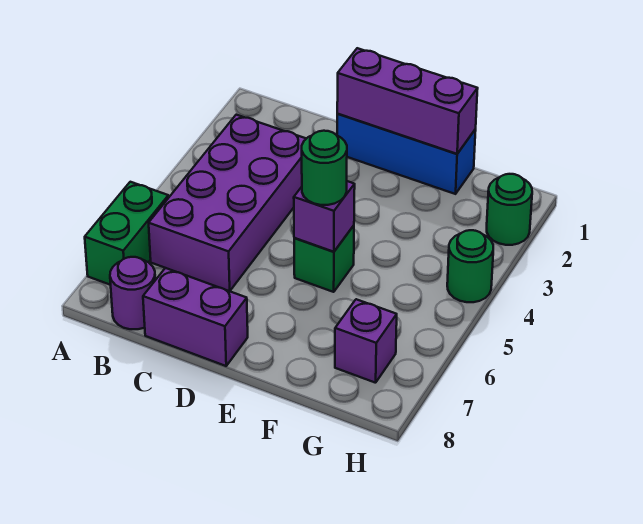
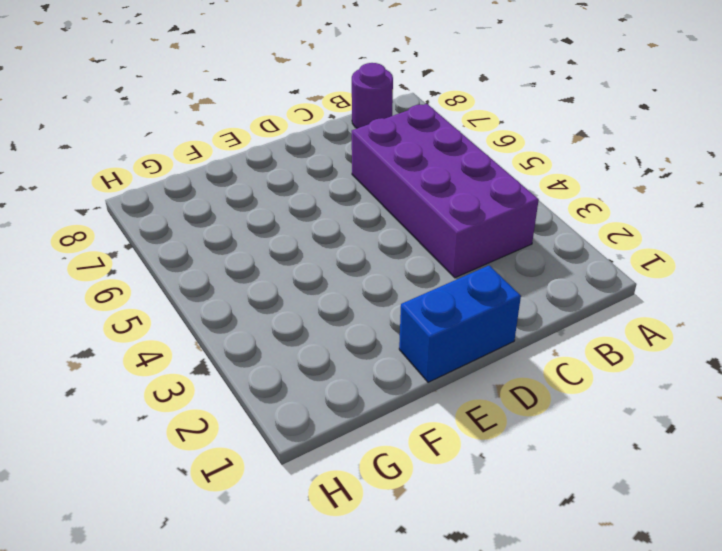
blue brick D1:E1 level 1 -> blue brick D1:F1 level 1
none -> green brick A6:A7 level 1
none -> purple brick C8:D8 level 1
none -> green brick E5 level 1

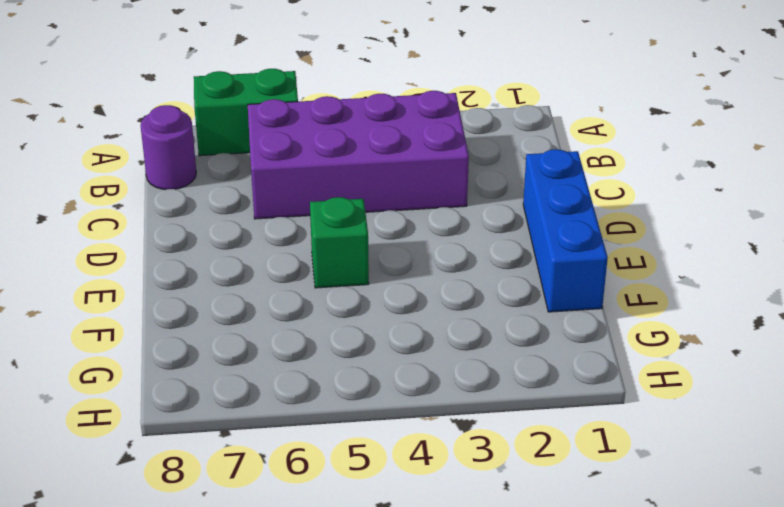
none -> purple brick C8:D8 level 1
none -> purple brick G7 level 1
none -> green round brick H2 level 1

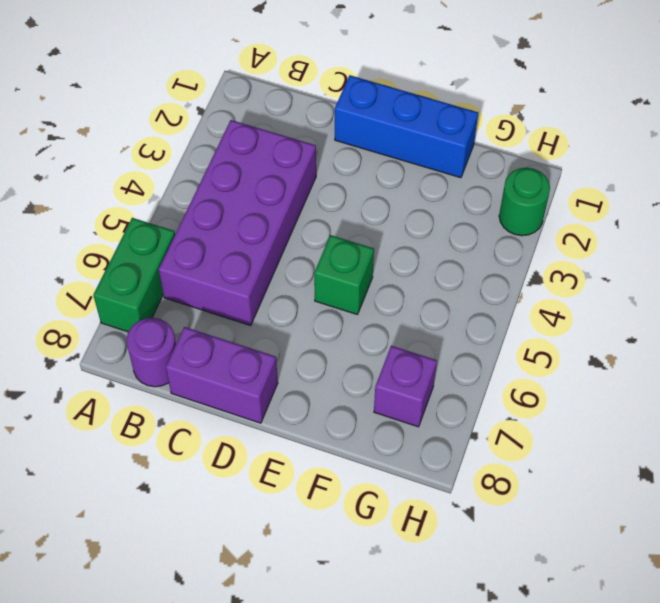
none -> green round brick H4 level 1
none -> purple brick D1:F1 level 2
none -> purple brick E5 level 2

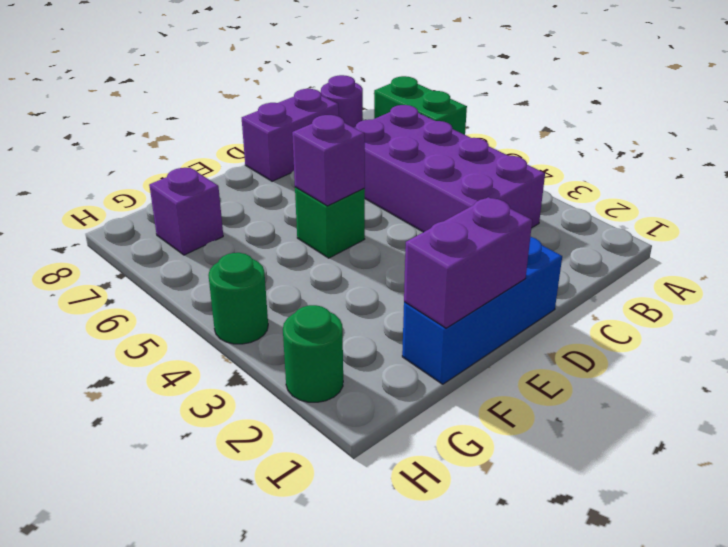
purple brick E1:F1 level 2 -> purple brick D1:F1 level 2
none -> green round brick E5 level 3

